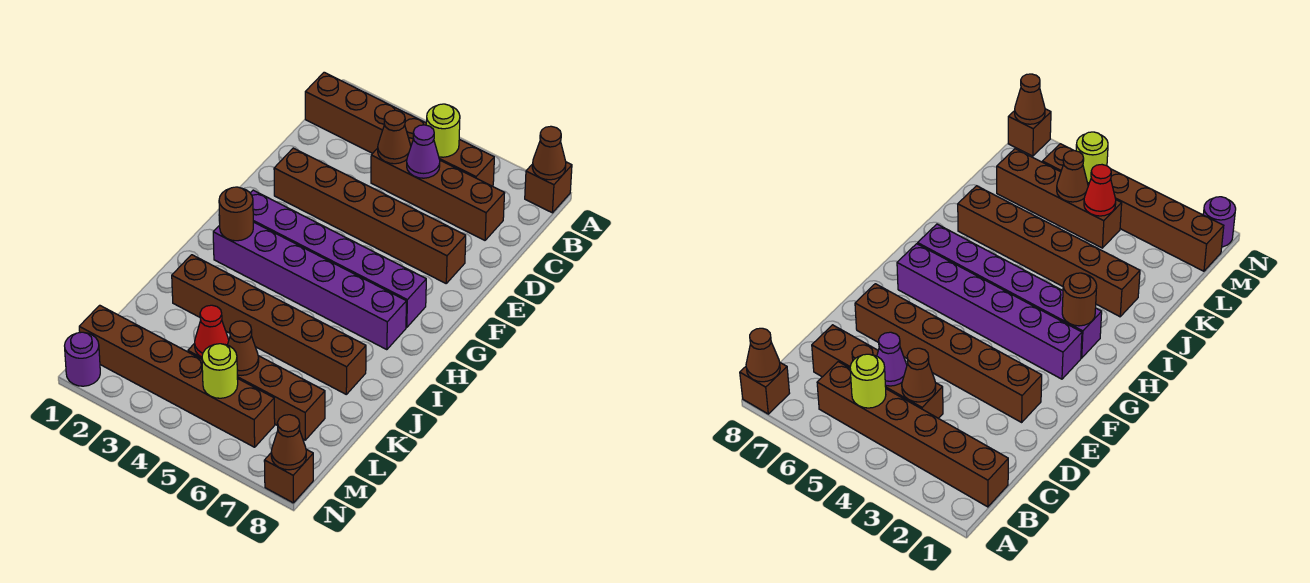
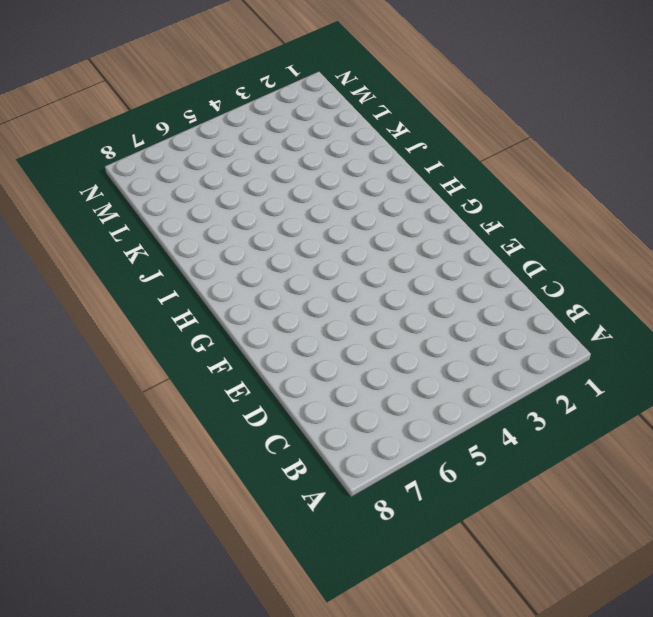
none -> brown brick A8 level 1
none -> brown brick B1:B6 level 1
none -> brown brick C4:C7 level 1

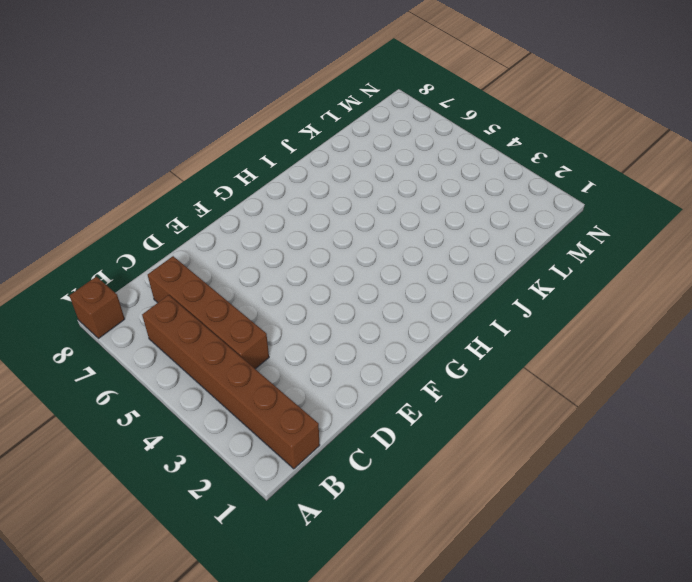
none -> brown brick E2:E7 level 1
none -> purple brick G2:G7 level 1
none -> purple brick H2:H7 level 1

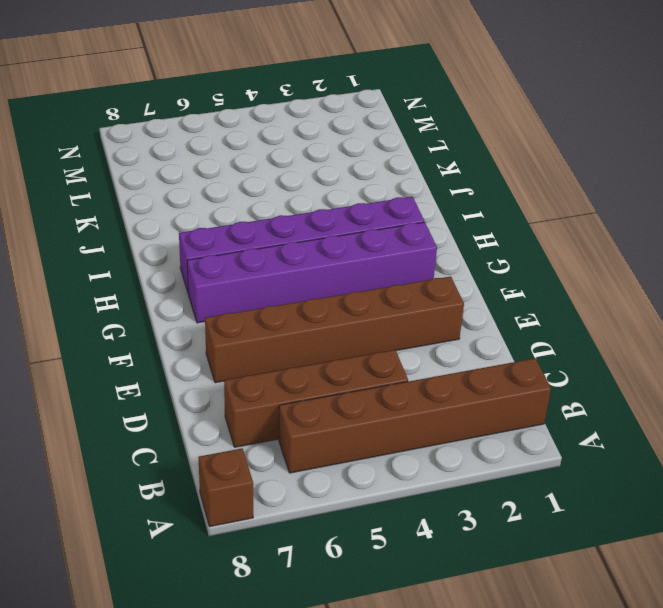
none -> brown brick J2:J7 level 1
none -> brown brick L4:L7 level 1
none -> brown brick M1:M6 level 1

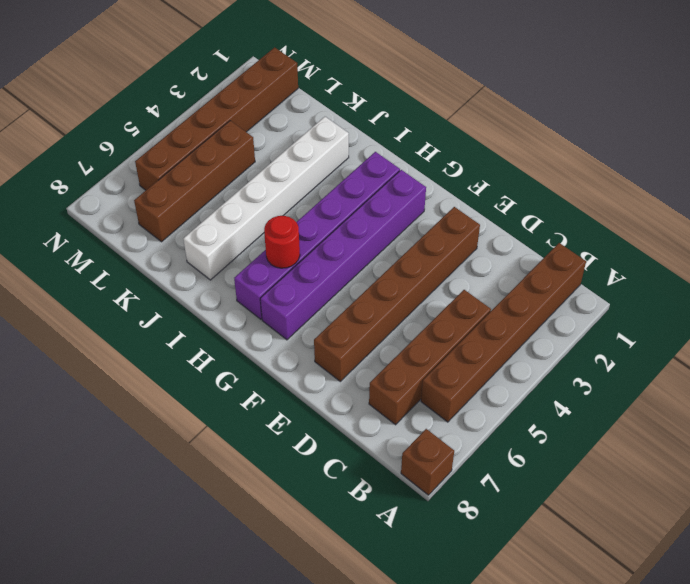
red round brick H6 level 2 -> none
white brick J2:J7 level 1 -> brown brick J2:J7 level 1
none -> purple round brick N1 level 1
none -> brown brick N8 level 1
none -> brown cone A8 level 2

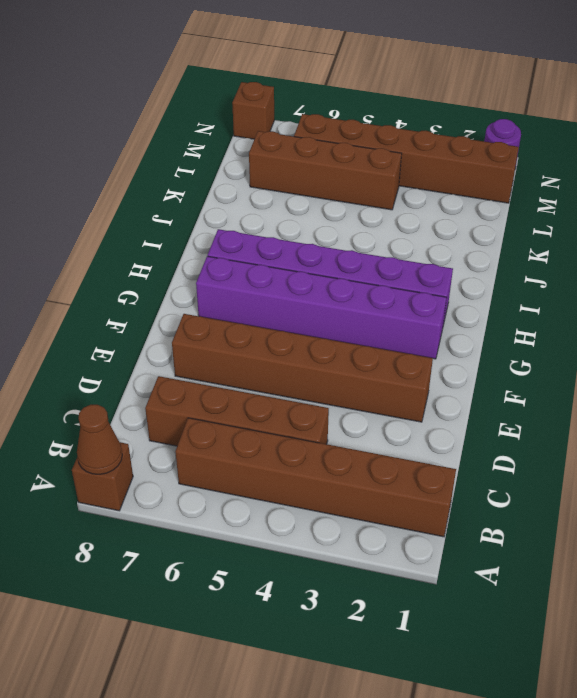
none -> brown brick J2:J7 level 1
none -> lime round brick B5 level 2
none -> brown cone C4 level 2

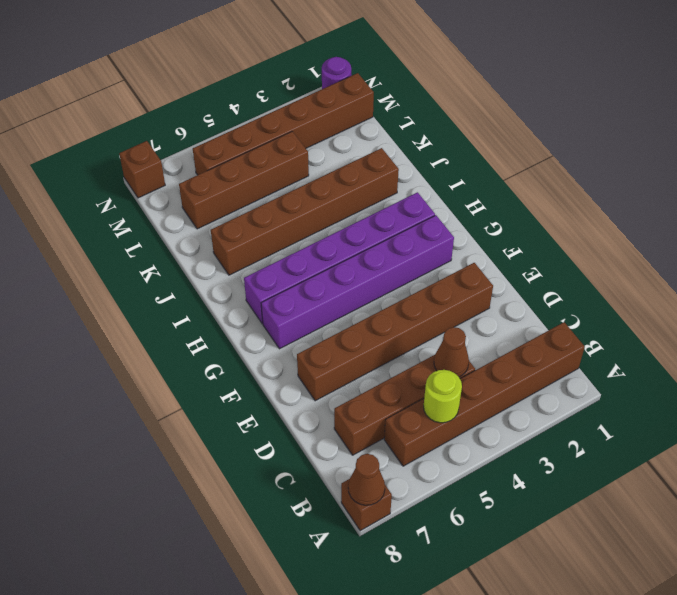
none -> purple cone C5 level 2
none -> brown round brick H2 level 2
none -> red cone L4 level 2

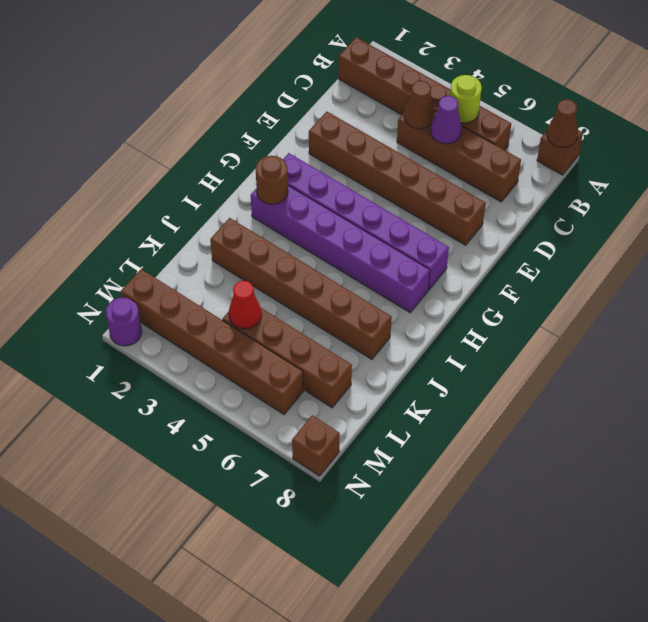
none -> brown cone L5 level 2
none -> lime round brick M5 level 2
none -> brown cone N8 level 2

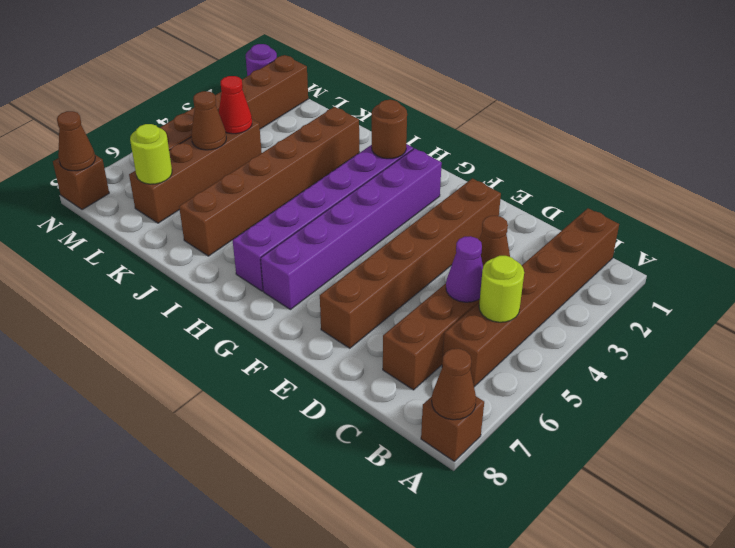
lime round brick L7 level 2 -> lime round brick M5 level 2

